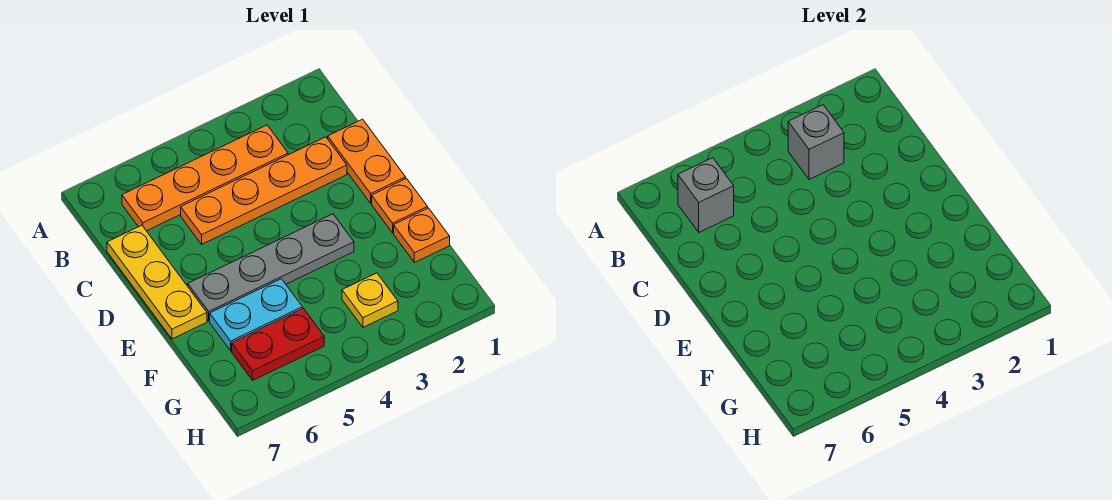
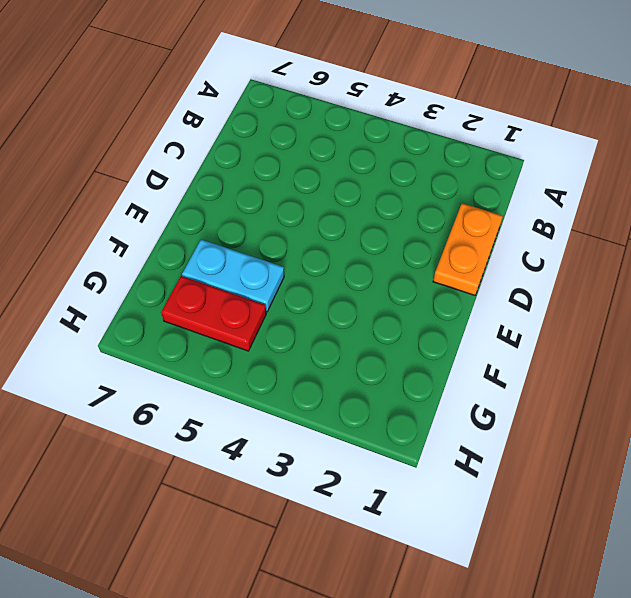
none -> orange plate B3:B6 level 1
none -> orange plate C2:C5 level 1
none -> yellow plate C7:E7 level 1

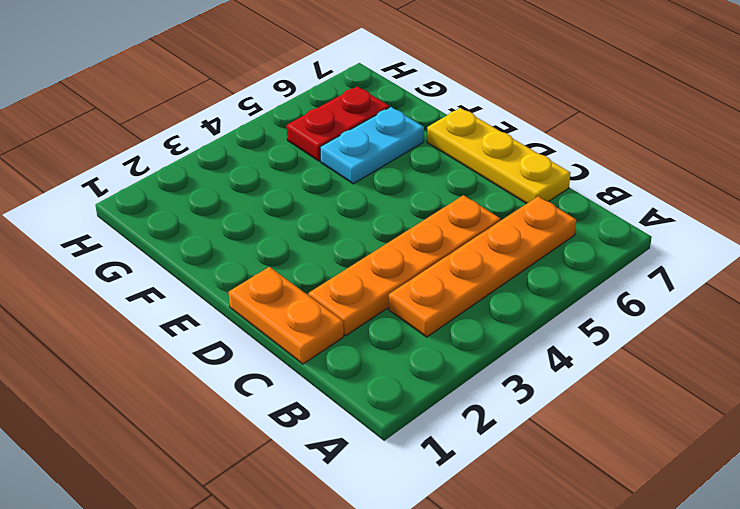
none -> orange plate E1 level 1
none -> grey plate E3:E6 level 1
none -> orange plate F1 level 1

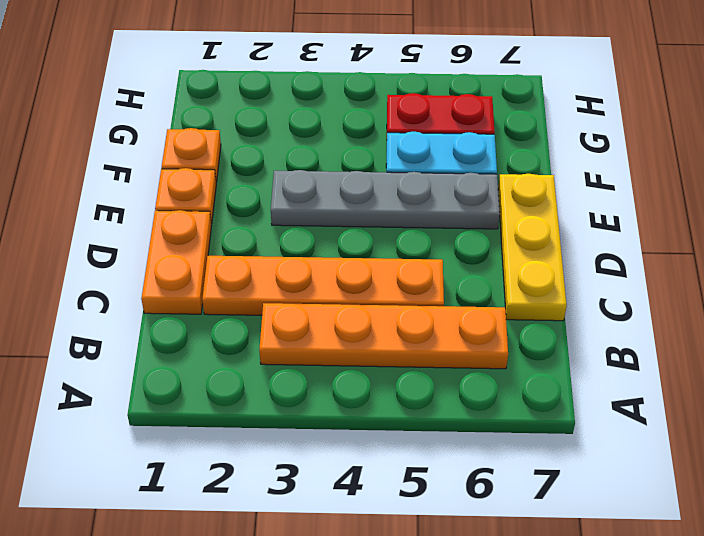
none -> yellow plate G3 level 1
none -> grey brick B3 level 2
none -> grey brick B6 level 2

